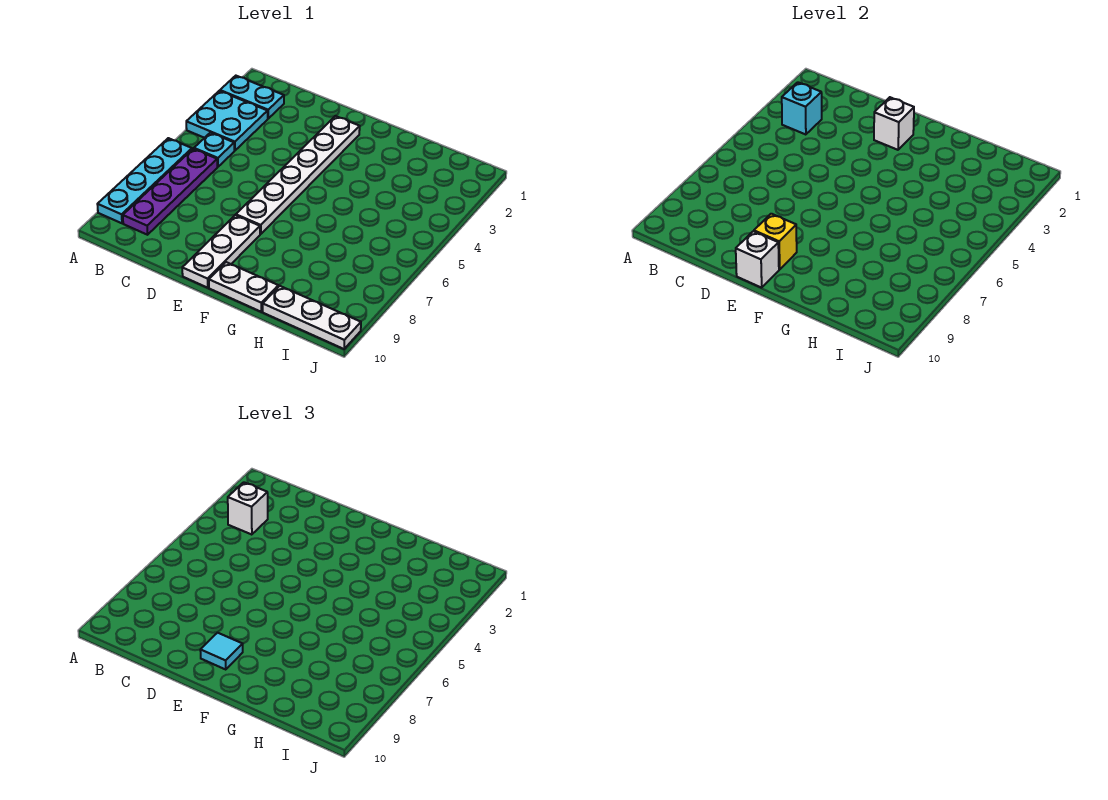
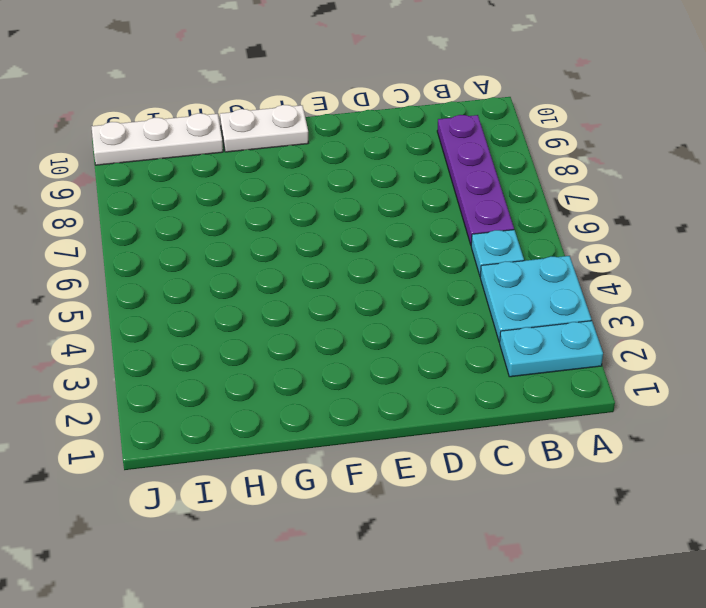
none -> cyan plate A6:A9 level 1
none -> white plate E2:E7 level 1
none -> white plate E8:E10 level 1

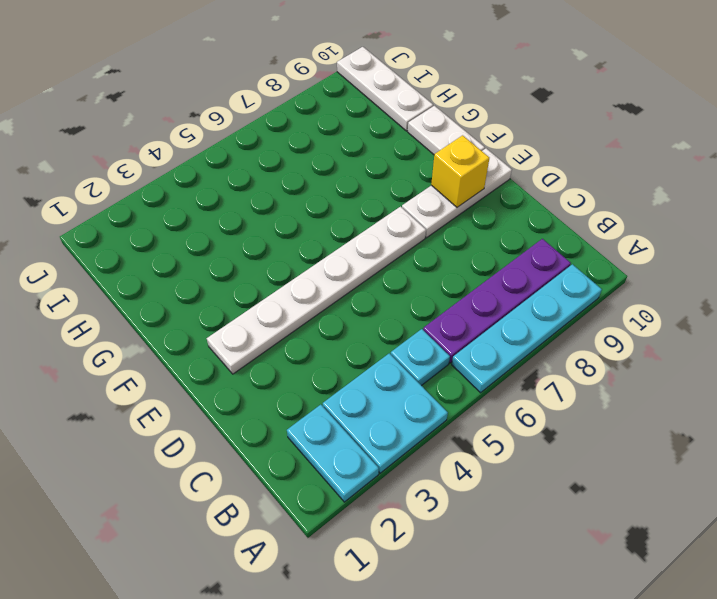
none -> cyan brick B3 level 2
none -> white brick E2 level 2
none -> white brick E10 level 2

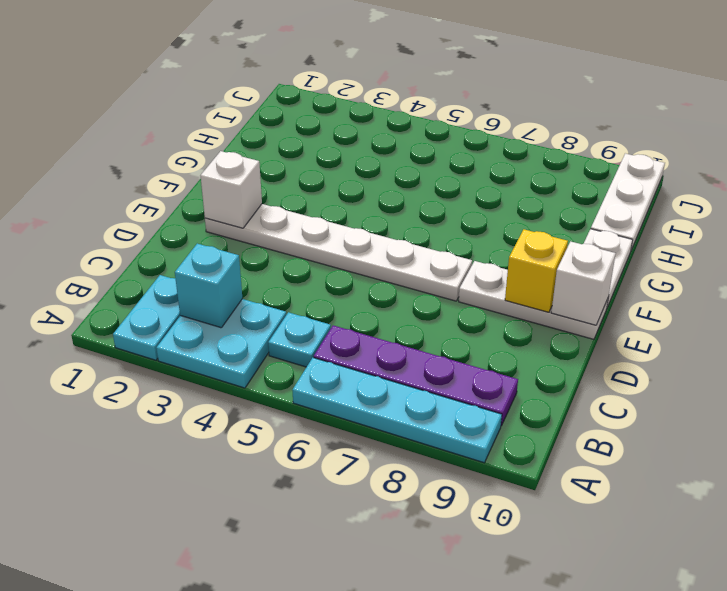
none -> white brick B3 level 3
none -> cyan tile E9 level 3

